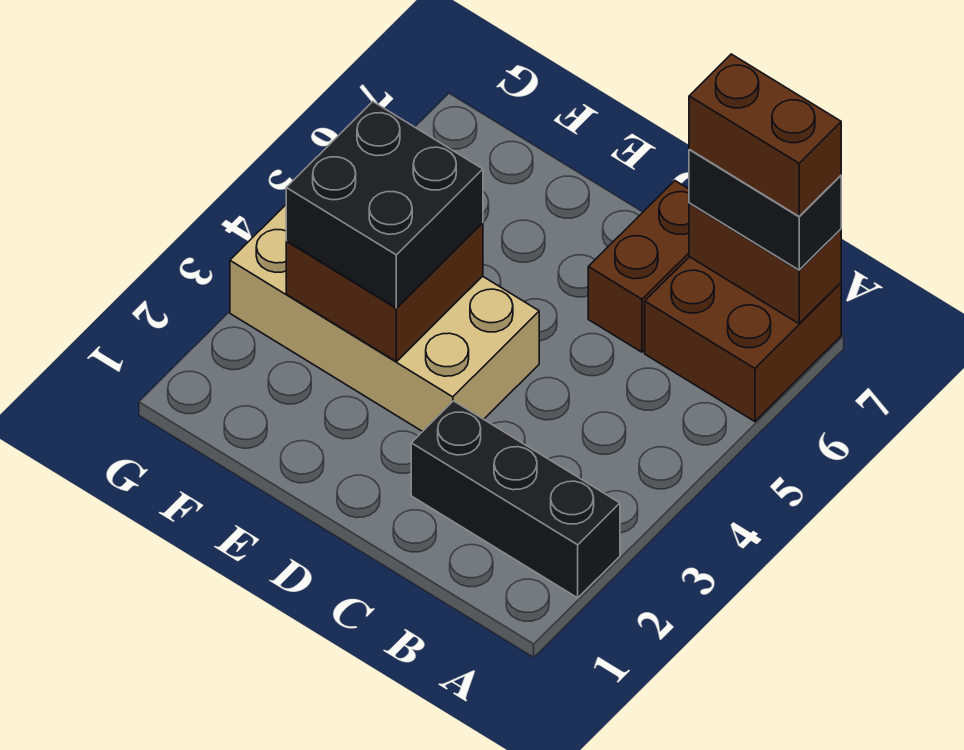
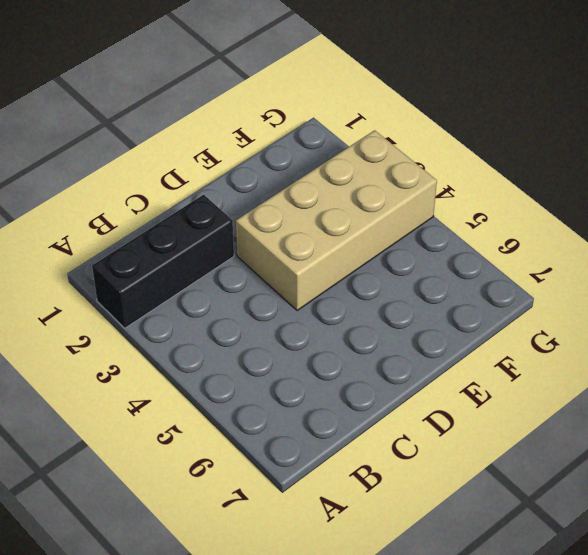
none -> brown brick A6:B7 level 1
none -> brown brick C6:C7 level 1

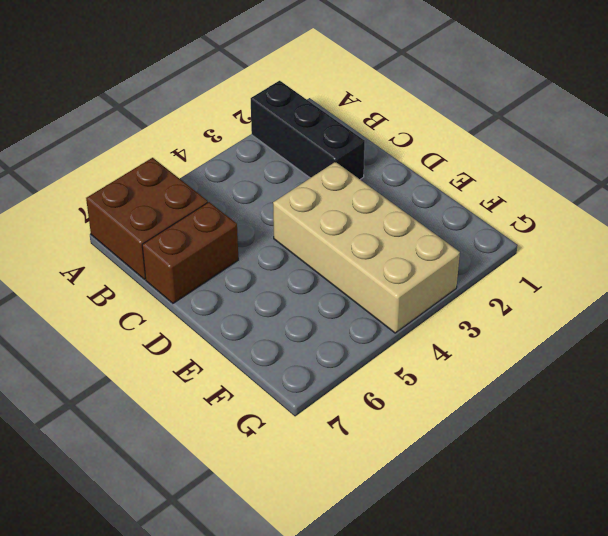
none -> brown brick A7:B7 level 2
none -> brown brick E3:F4 level 2

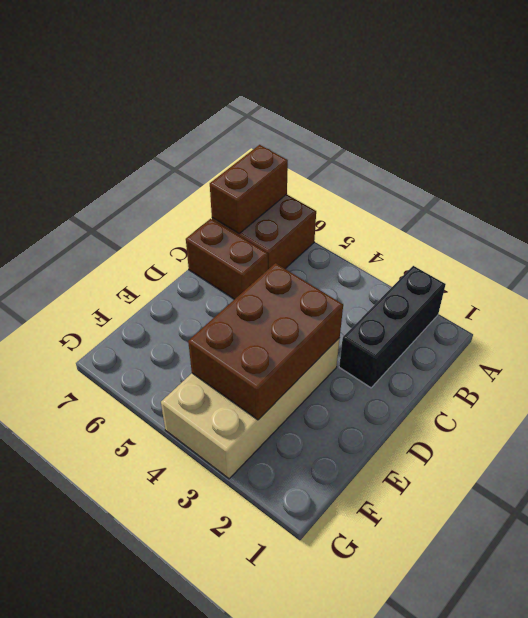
brown brick D3:F4 level 2 -> brown brick E3:F4 level 2
none -> black brick A7:B7 level 3
none -> black brick E3:F4 level 3

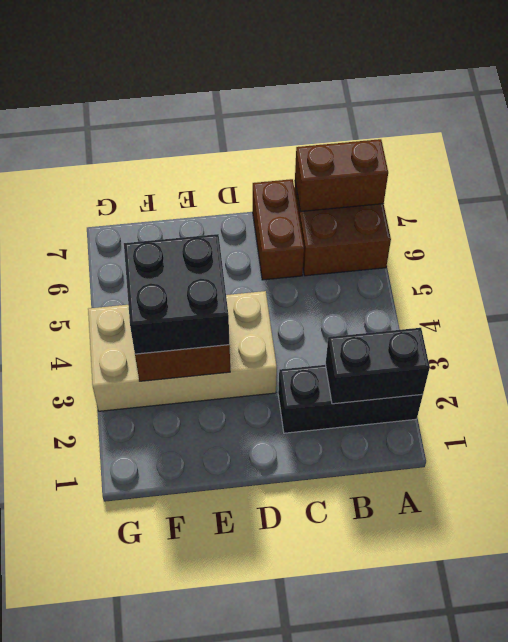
black brick A2:B2 level 2 -> black brick A7:B7 level 3
none -> brown brick A7:B7 level 4

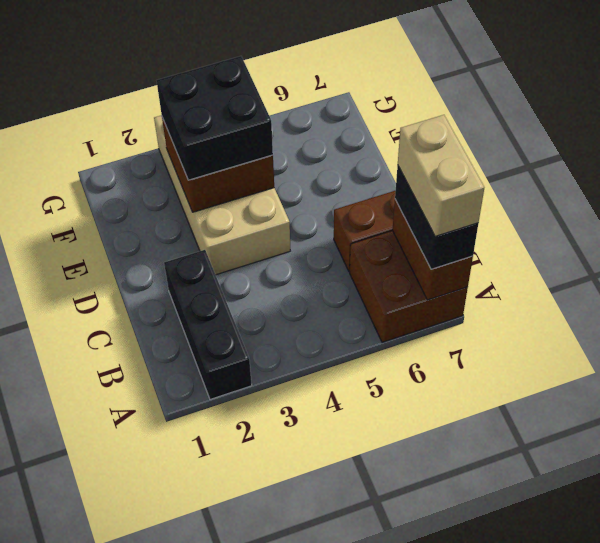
tan brick A7:B7 level 4 -> brown brick A7:B7 level 4

